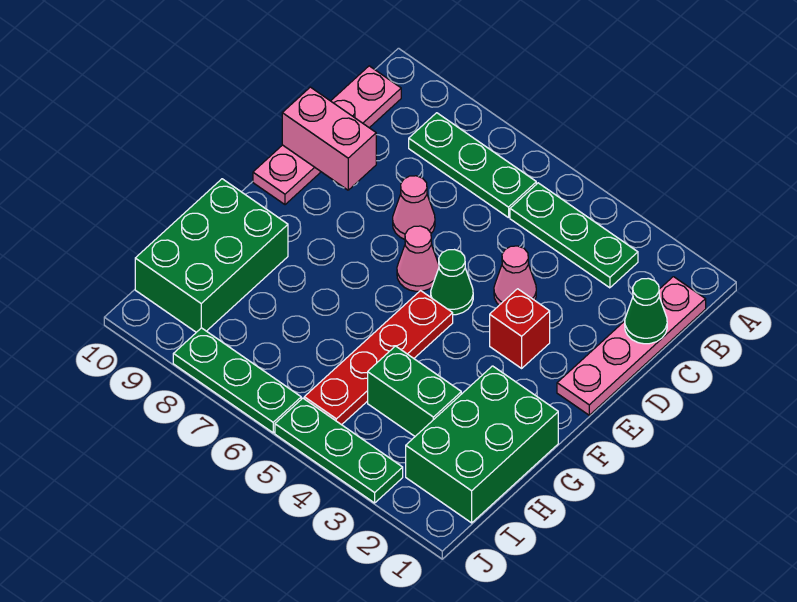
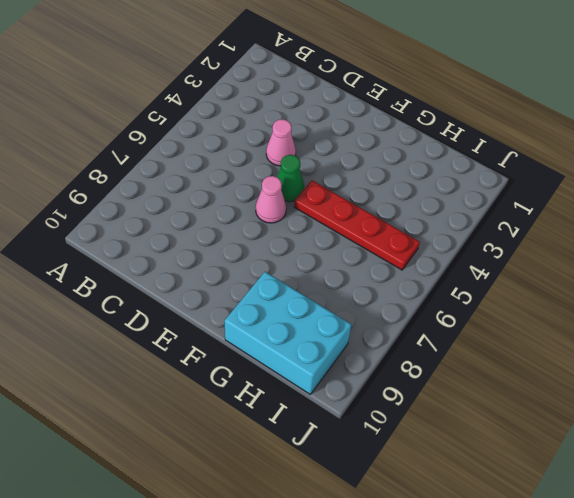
cyan brick G9:I10 level 1 -> green brick G9:I10 level 1
none -> pink plate B1:E1 level 1
none -> green plate B3:B5 level 1
none -> green plate B6:B8 level 1

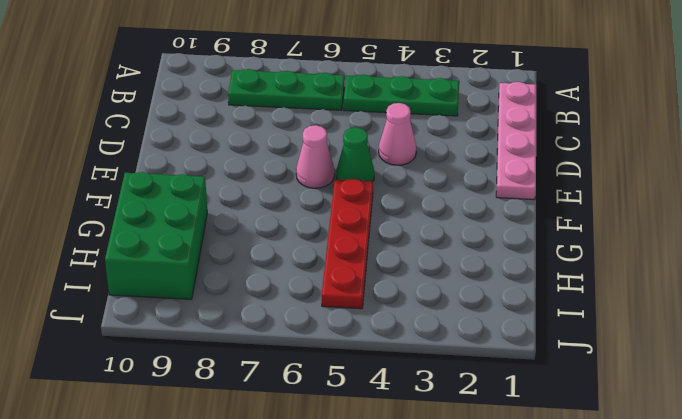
none -> pink plate B10:E10 level 1
none -> pink cone D7 level 1
none -> red brick E3 level 1

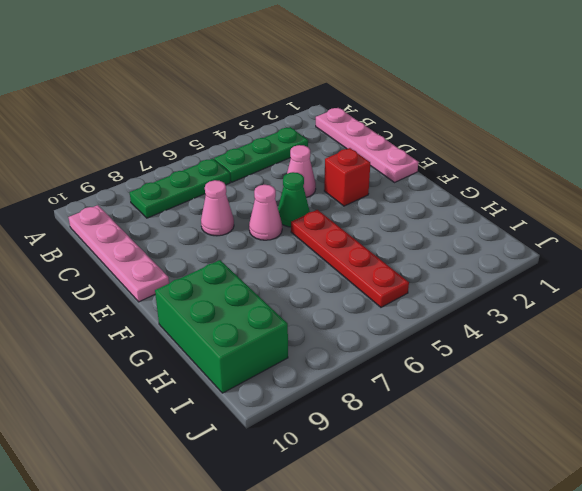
none -> green brick G1:I2 level 1
none -> green brick H3:H4 level 1
none -> green plate J3:J5 level 1

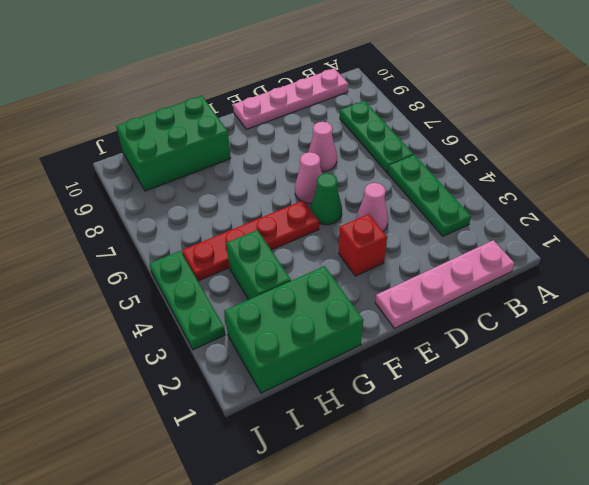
none -> green plate J6:J8 level 1
none -> green cone C1 level 2
none -> pink brick D9:D10 level 2

